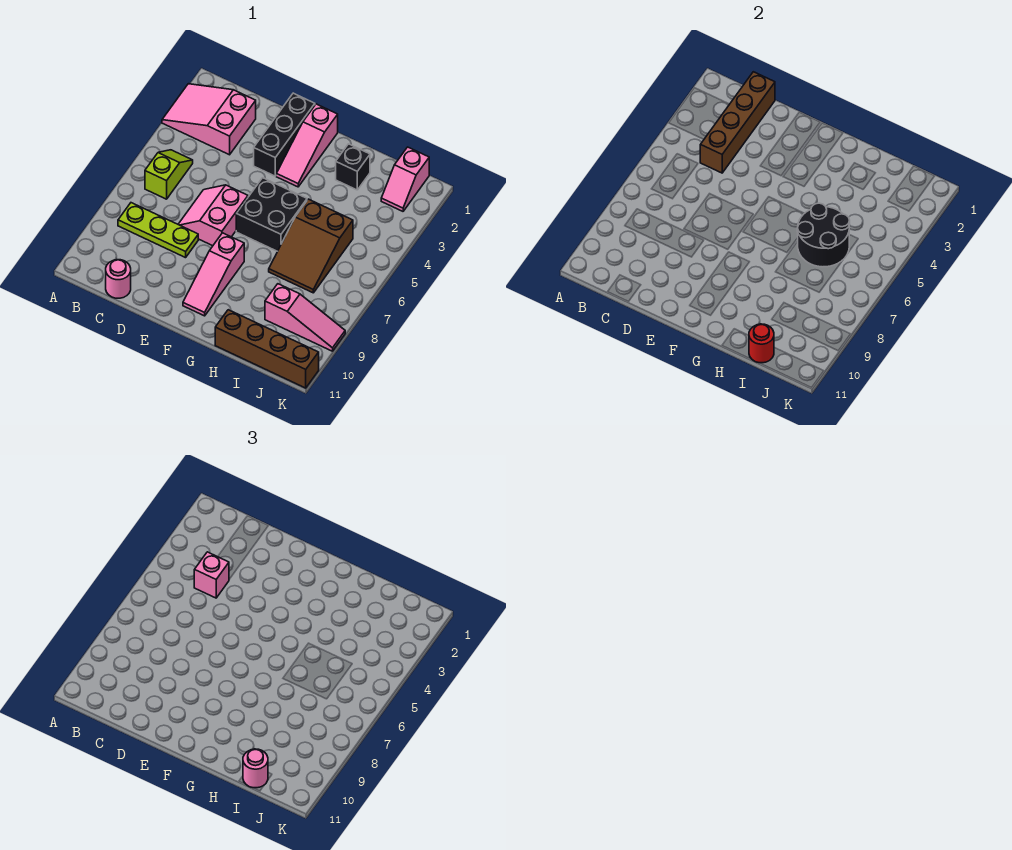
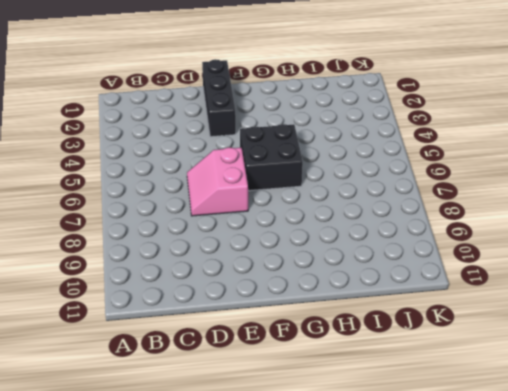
none -> pink slope A2:C3 level 1 top C
none -> lime slope B5:B6 level 1 top 6
none -> lime plate B8:D8 level 1

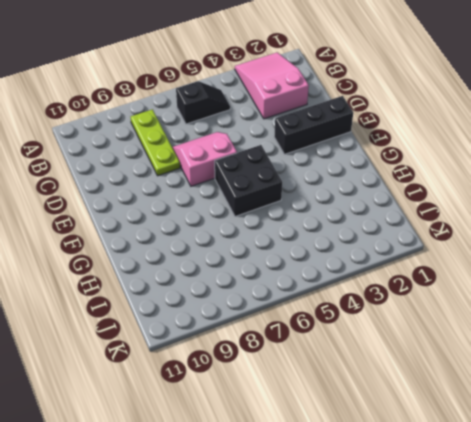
black slope B5:B6 level 1 top 6 -> lime slope B5:B6 level 1 top 6
none -> pink round brick C11 level 1
none -> pink slope F1:F3 level 1 top 1
none -> pink slope F8:F10 level 1 top 8

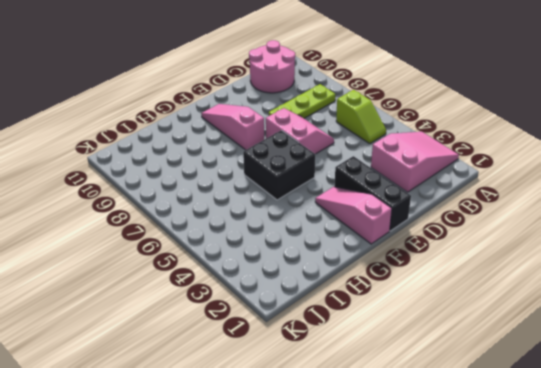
pink round brick B10:C11 level 1 -> pink round brick C11 level 1
none -> black brick H2 level 1
none -> brown slope H5:I7 level 1 top 5
none -> brown brick H11:K11 level 1

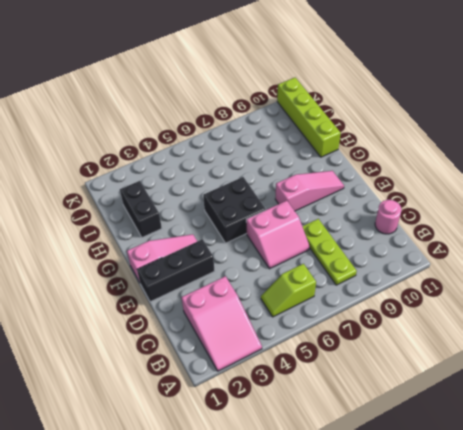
black brick H2:I2 level 1 -> black brick H2 level 1
lime brick H11:K11 level 1 -> brown brick H11:K11 level 1
none -> brown slope H5:I7 level 1 top 5
none -> pink slope I9:K9 level 1 top I
none -> pink slope J1:J2 level 1 top 1

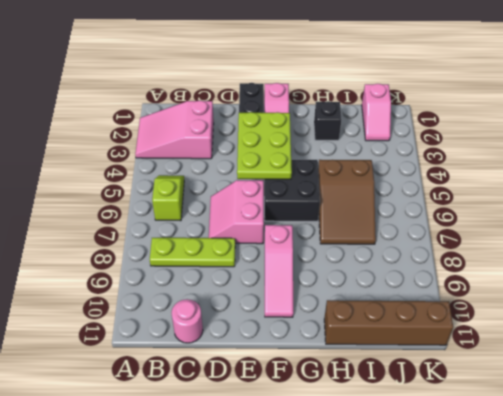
lime plate E3:F5 level 2 -> none
none -> pink slope I9:K9 level 1 top I
none -> brown brick C1:C4 level 2
none -> black round brick H5:I6 level 2

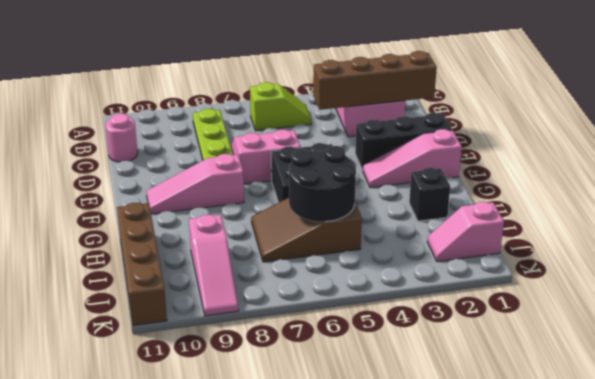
none -> red round brick I11 level 2
none -> pink brick C4 level 3
none -> pink round brick I11 level 3

